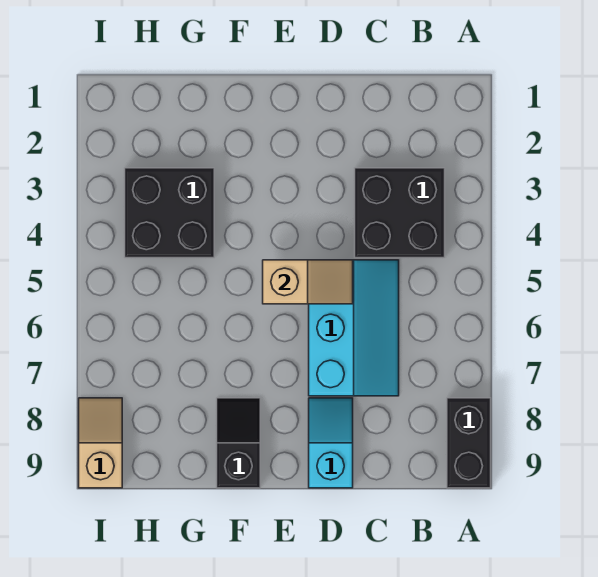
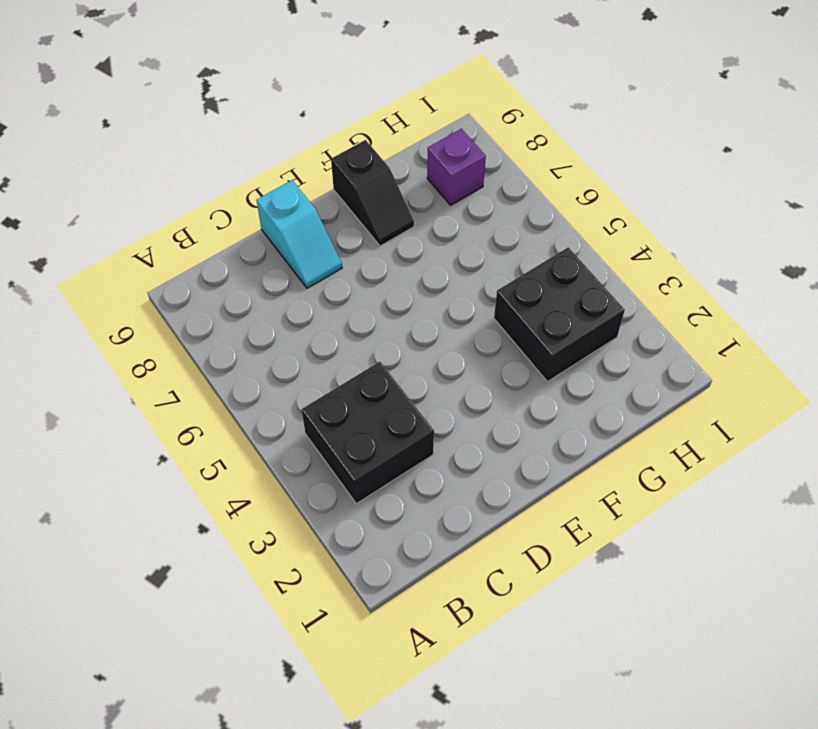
purple brick H8 level 1 -> none
none -> black brick A8:A9 level 1
none -> cyan slope C5:D7 level 1 top D

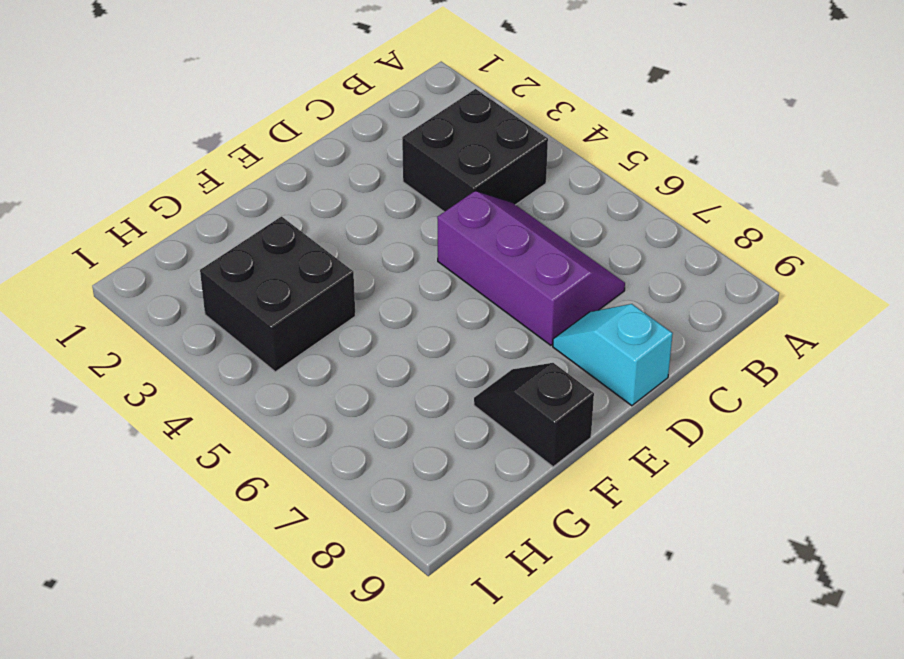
purple slope C5:D7 level 1 top D -> cyan slope C5:D7 level 1 top D
none -> black brick A8:A9 level 1
none -> tan slope I8:I9 level 1 top 9

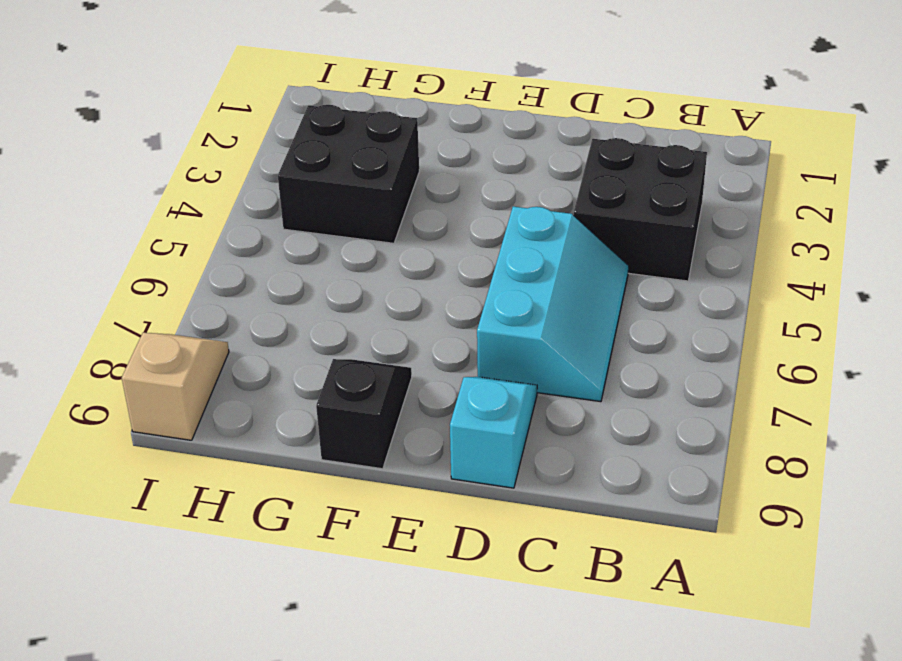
none -> black brick A8:A9 level 1
none -> tan slope D5:E5 level 2 top E

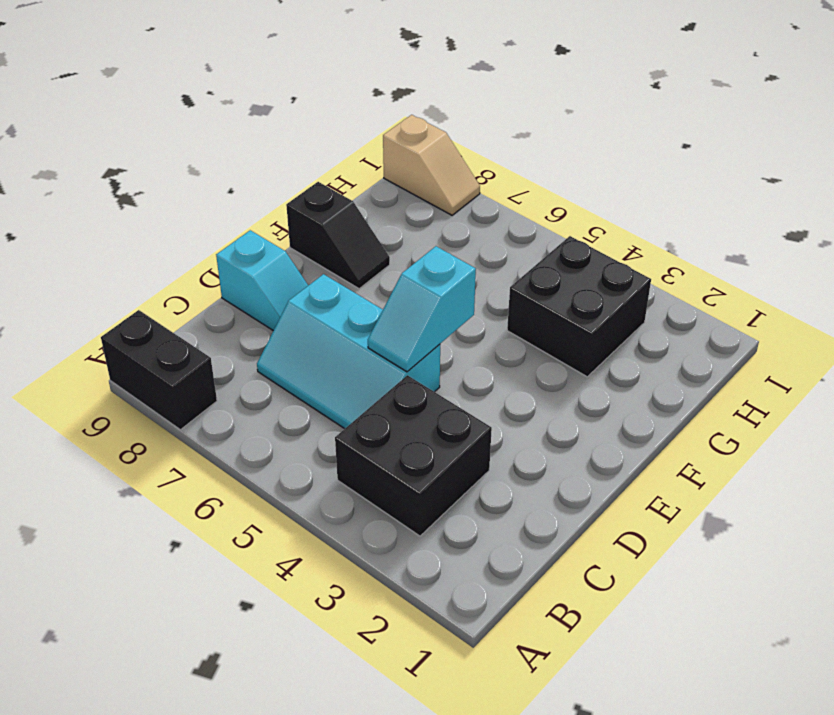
cyan slope D5:E5 level 2 top E -> tan slope D5:E5 level 2 top E

